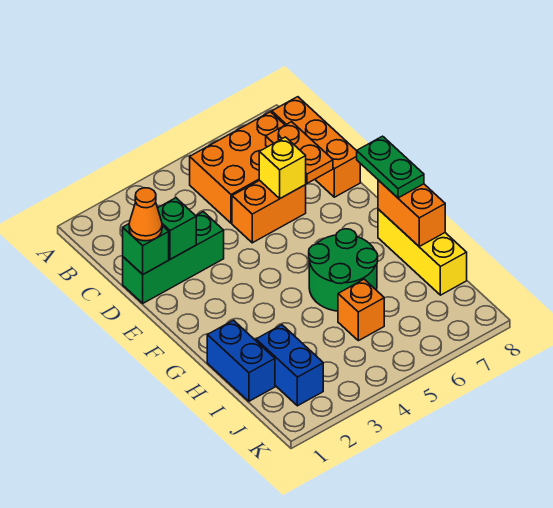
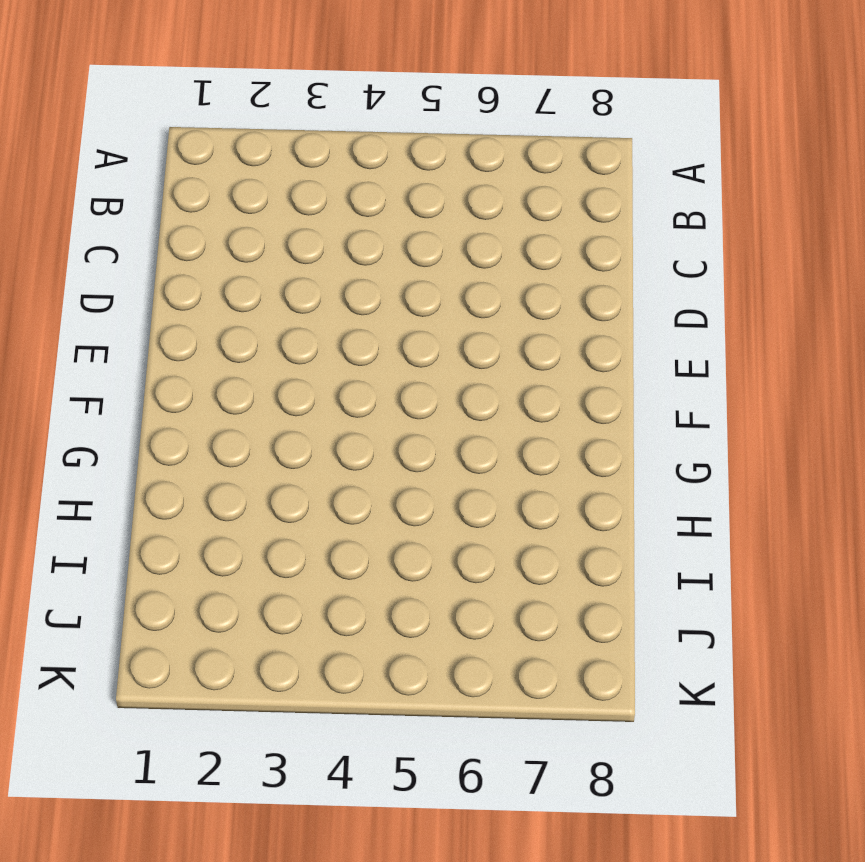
none -> orange brick B5:C7 level 1
none -> orange brick B8:D8 level 1
none -> green brick D1:D3 level 1

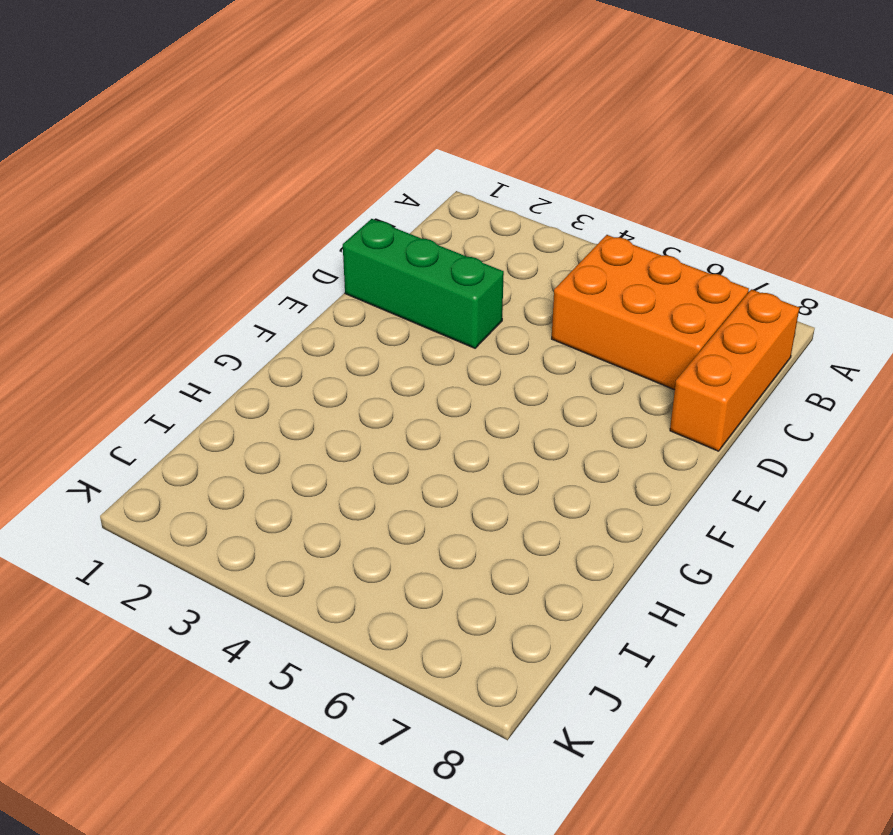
none -> orange brick D5:D6 level 1
none -> green round brick G5:H6 level 1
none -> yellow brick G8:I8 level 1

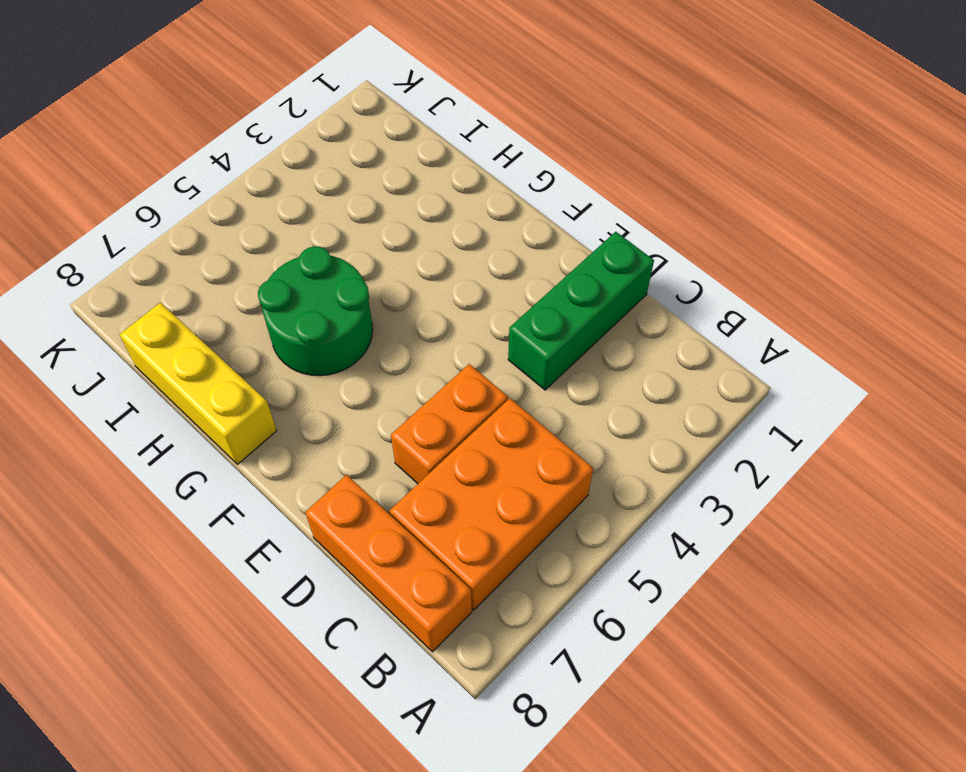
none -> blue brick H1:I1 level 1
none -> blue brick I2:J2 level 1
none -> orange brick I5 level 1

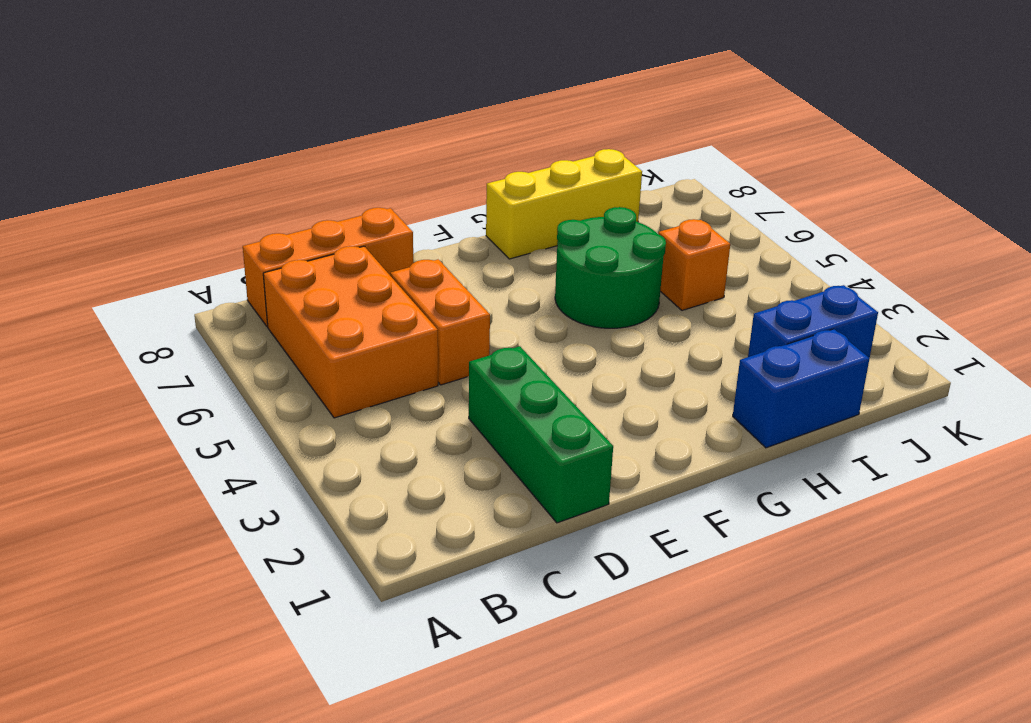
none -> orange plate C7:D7 level 2
none -> green brick D1 level 2
none -> green brick D2 level 2

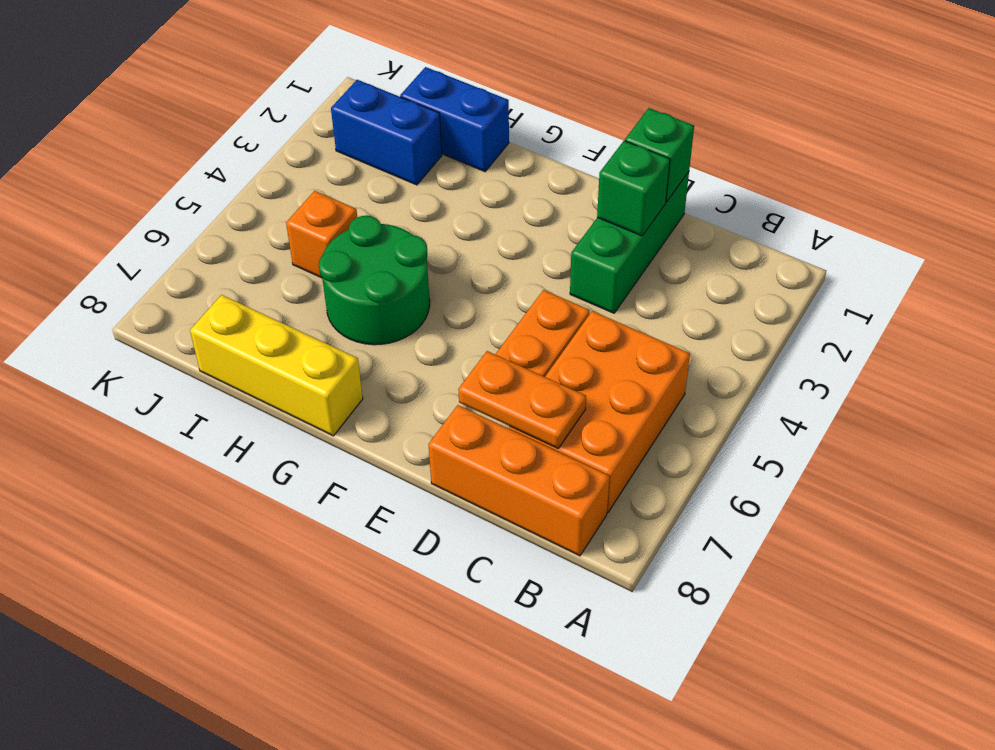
none -> yellow brick D6 level 2
none -> orange brick G8:H8 level 2
none -> orange cone D1 level 3

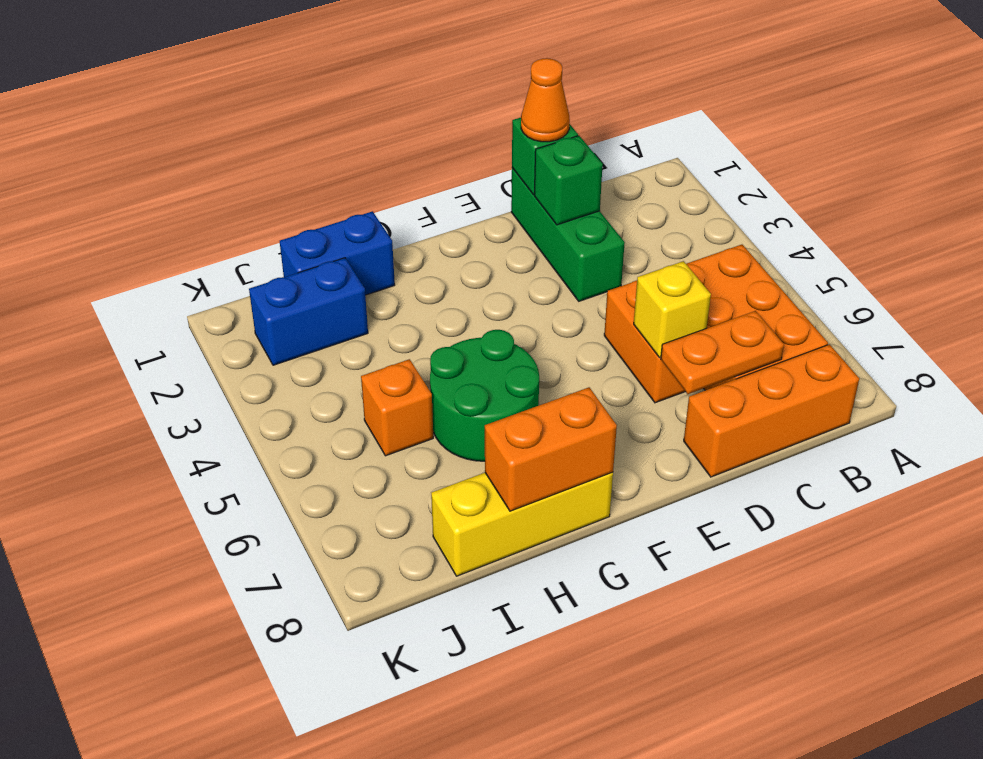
none -> green plate F8:G8 level 3

